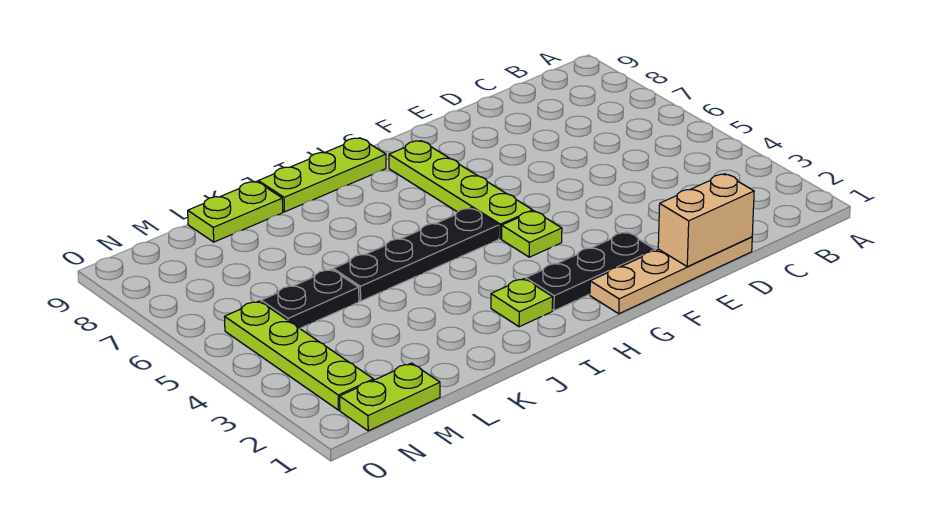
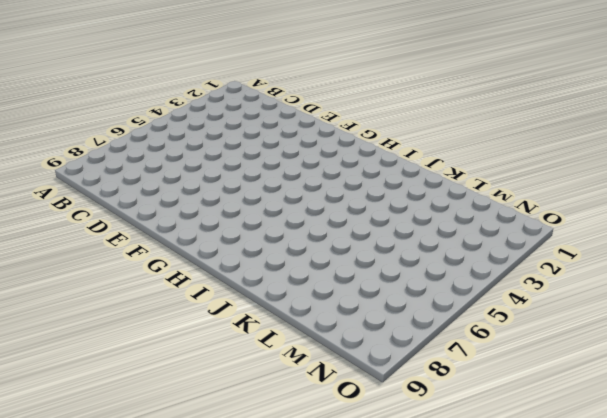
none -> tan plate D1:G1 level 1
none -> black plate F2:H2 level 1
none -> lime plate G4 level 1

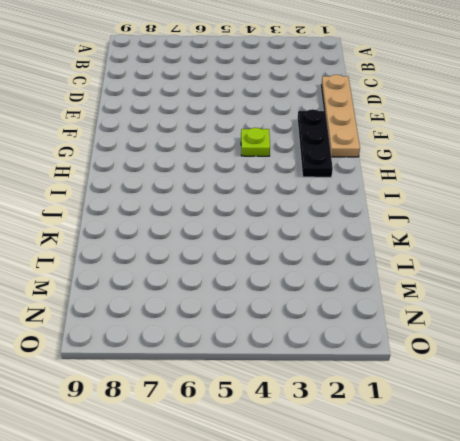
none -> lime plate G5:G8 level 1
none -> black plate H5:K5 level 1
none -> lime plate H9:J9 level 1

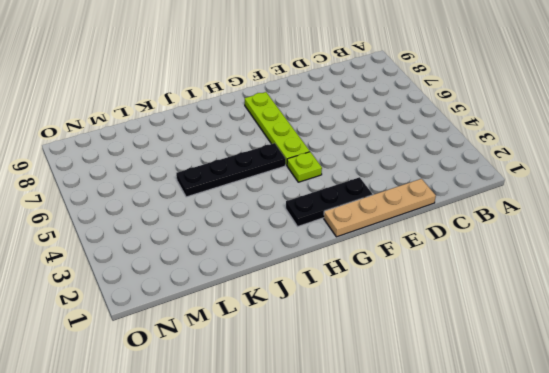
none -> lime plate H9:J9 level 1
none -> lime plate I2 level 1
none -> lime plate K9:L9 level 1

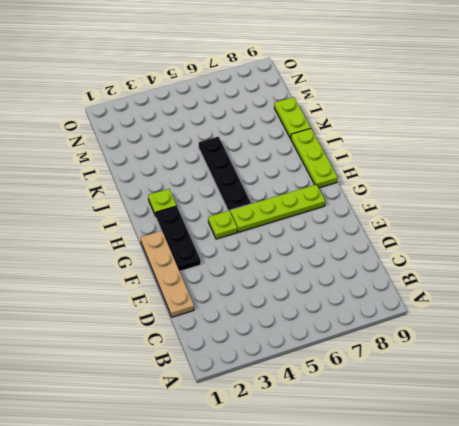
none -> black plate L5:M5 level 1
none -> lime plate M1:N1 level 1
none -> lime plate N2:N5 level 1

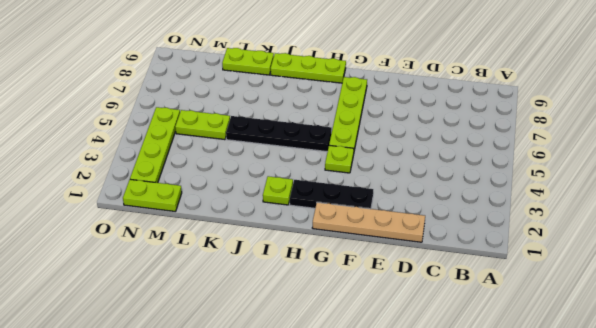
lime plate L5:M5 level 1 -> black plate L5:M5 level 1
none -> tan brick D1:E1 level 2

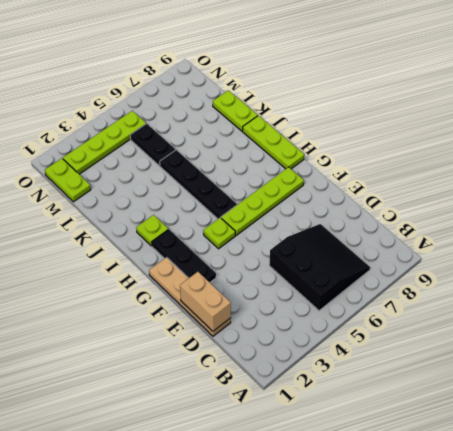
black slope B5:D7 level 1 top 5 -> none

